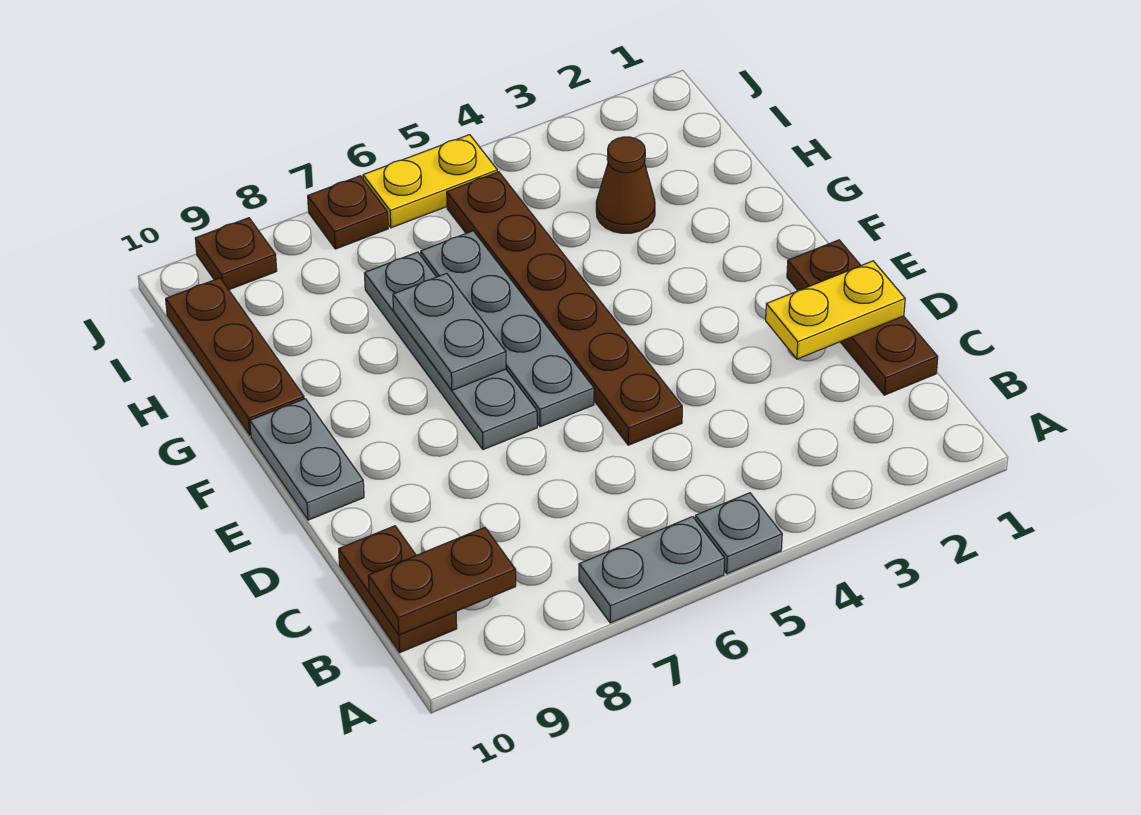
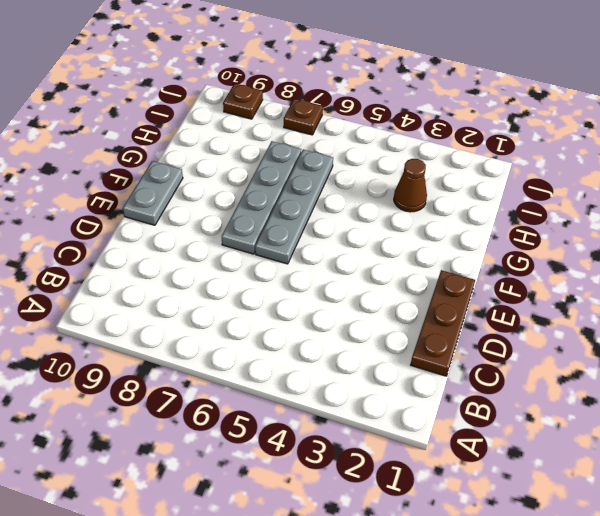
none -> grey plate A5 level 1
none -> grey plate A6:A7 level 1
none -> brown plate B10:C10 level 1

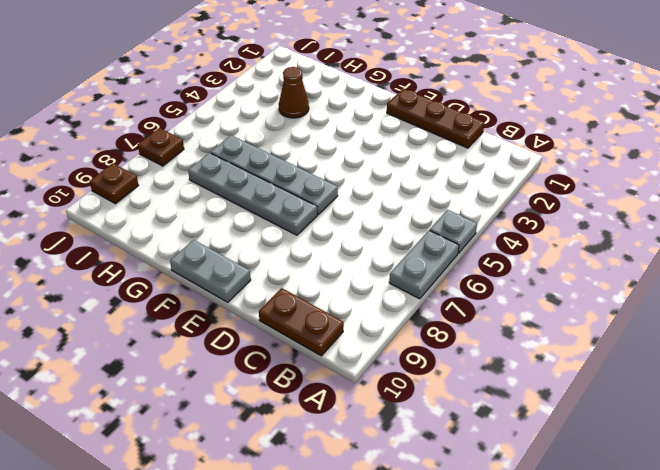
none -> brown plate D5:I5 level 1
none -> brown plate G10:I10 level 1
none -> yellow plate J5:J6 level 1

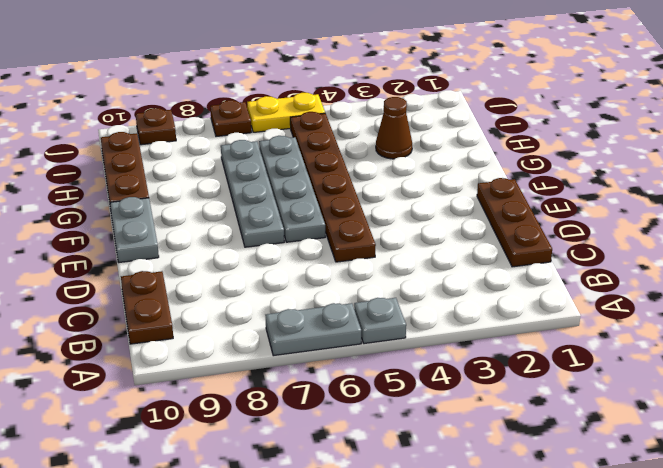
none -> brown plate B9:B10 level 2
none -> yellow plate D1:D2 level 2
none -> grey plate F7:G7 level 2

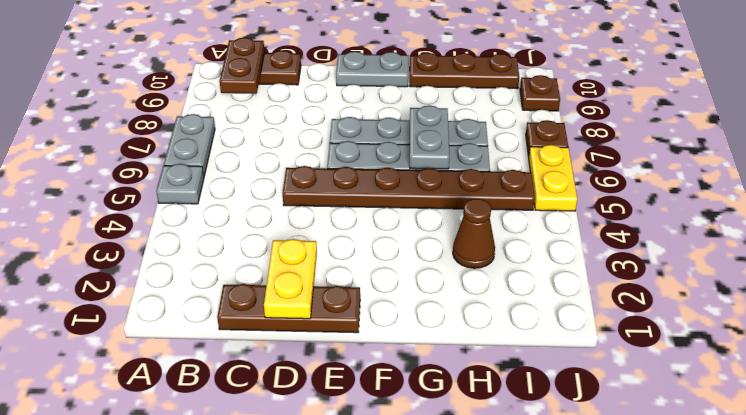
grey plate G6:G7 level 2 -> grey plate F7:G7 level 2

